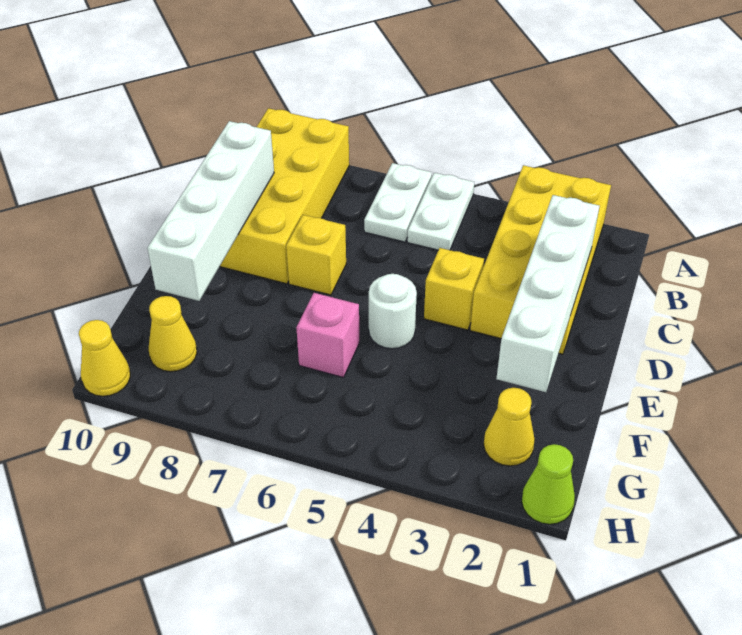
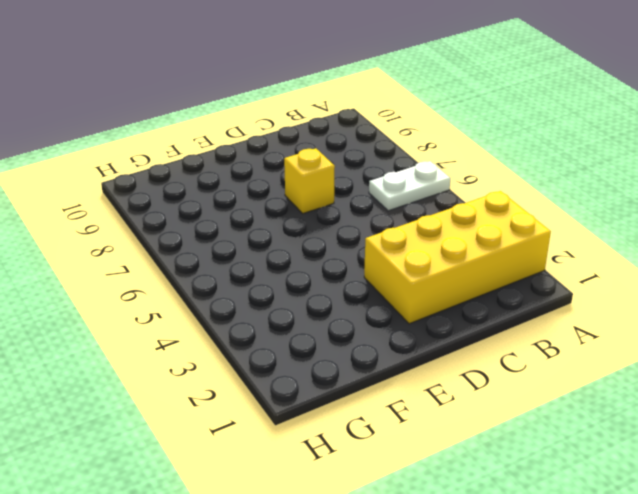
none -> white plate A5:B5 level 1
none -> yellow brick A8:D9 level 1
none -> yellow brick D4 level 1

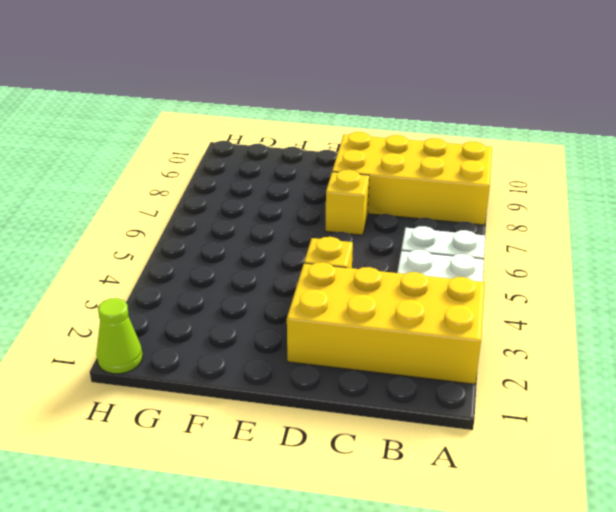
none -> white round brick E5 level 1
none -> pink brick F6 level 1
none -> yellow cone G2 level 1

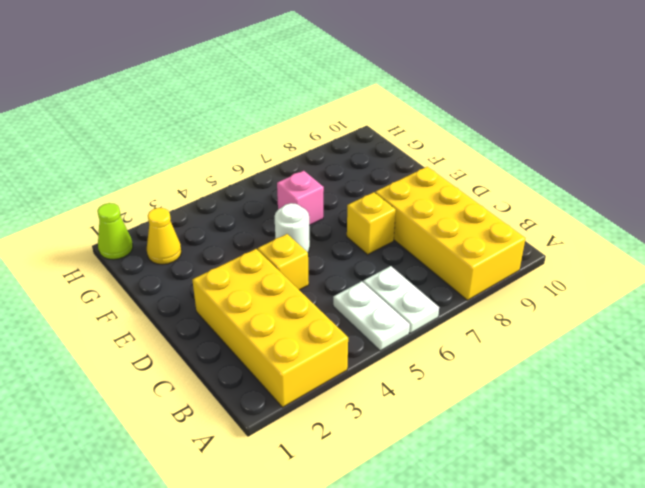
none -> yellow cone G9 level 1
none -> yellow cone H10 level 1
none -> white brick C2:F2 level 2

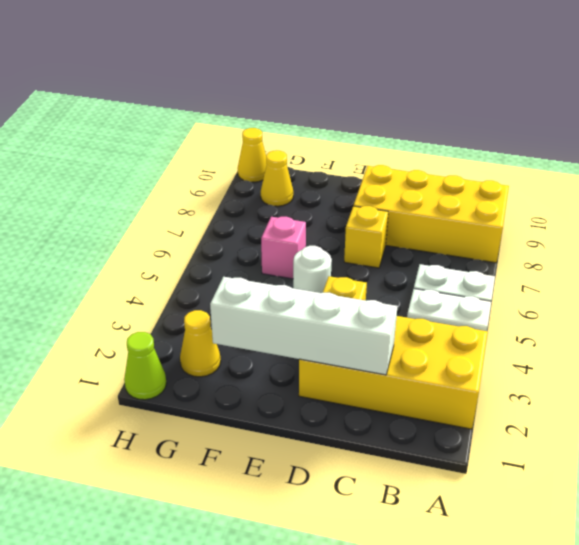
none -> white brick C9:F9 level 2

